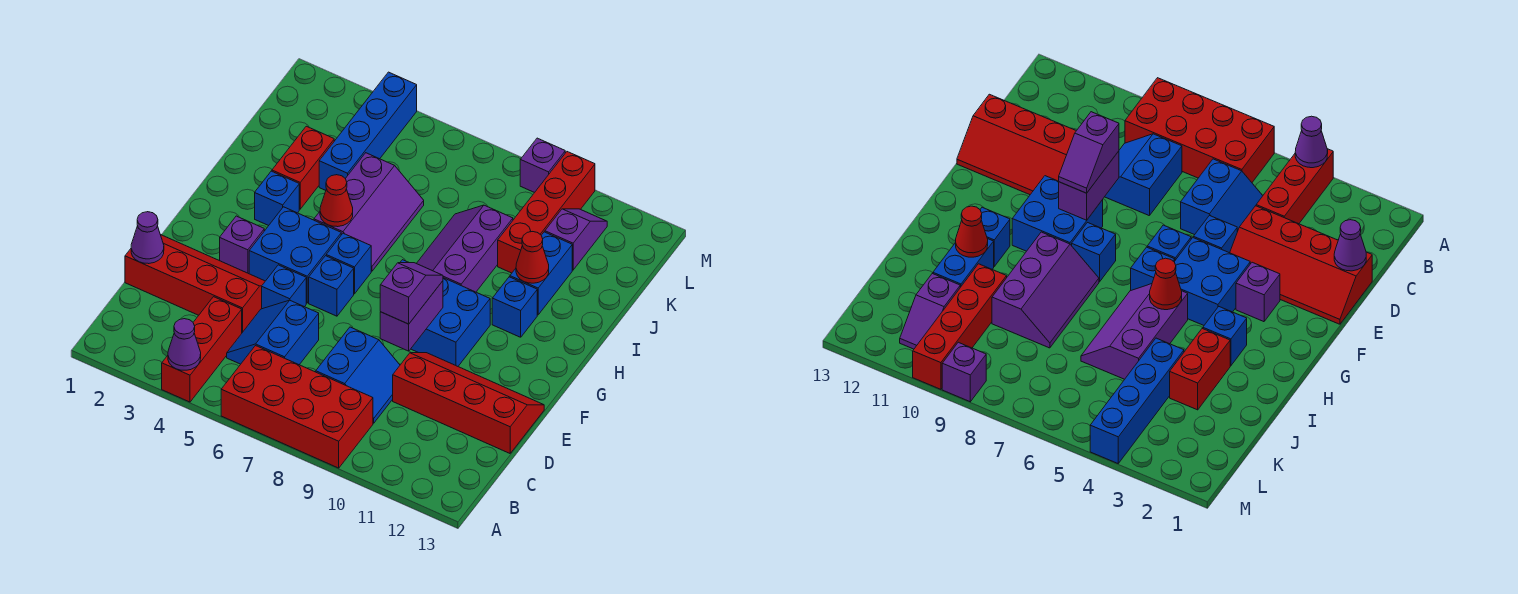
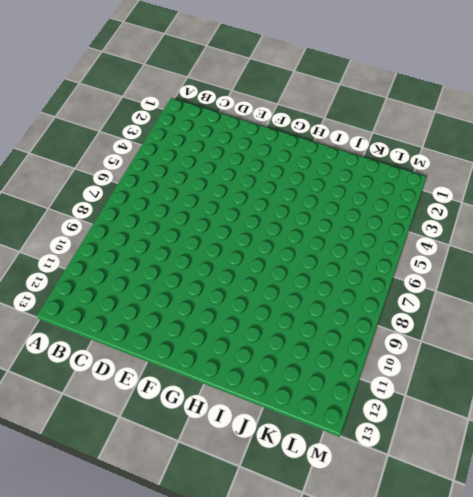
none -> red brick A4:C4 level 1
none -> red brick A6:B9 level 1
none -> blue slope C5:D6 level 1 top 6

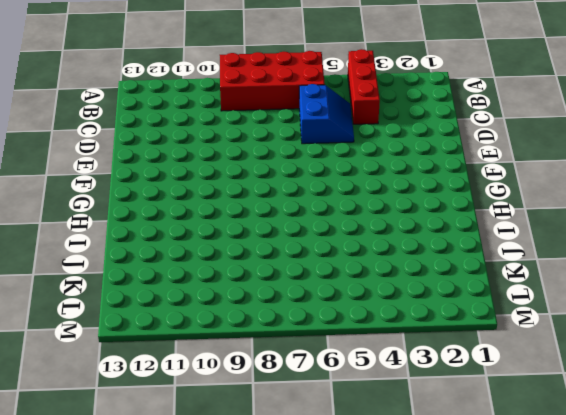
none -> blue slope C8:D9 level 1 top 8
none -> red slope D1:E4 level 1 top D
none -> red slope D10:E13 level 1 top D

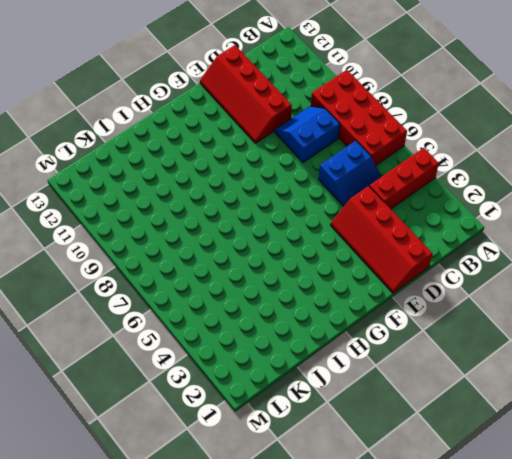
none -> blue brick E5 level 1
none -> purple brick F3 level 1
none -> blue brick F4:G5 level 1

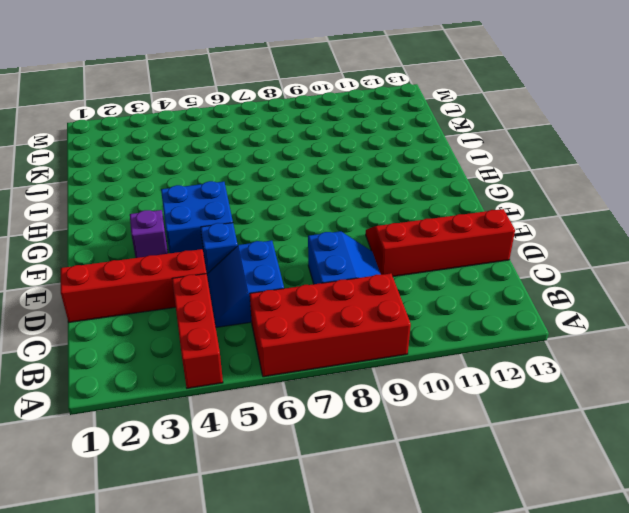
none -> blue brick F6 level 1
none -> blue brick F9:G10 level 1
none -> blue brick G6 level 1

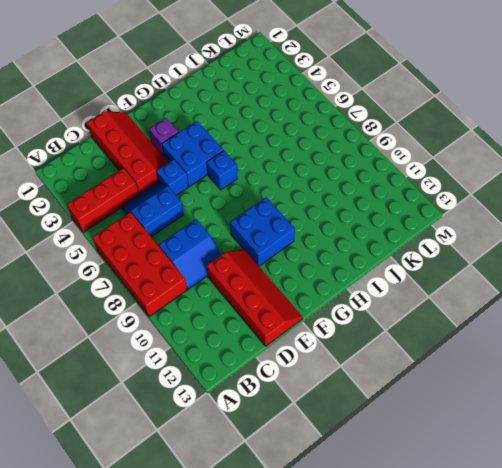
none -> blue brick F6 level 1
none -> blue brick G8 level 1
none -> blue brick H3 level 1

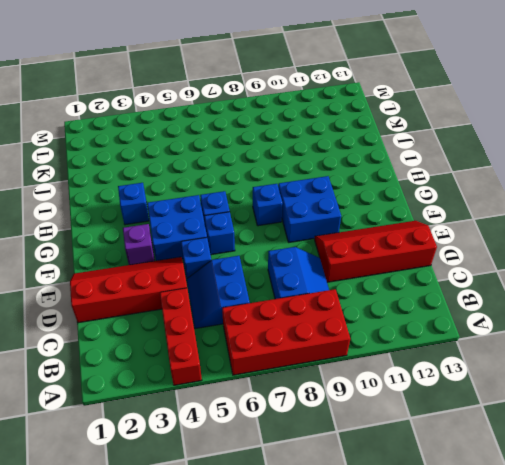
none -> purple slope H5:J6 level 1 top 5
none -> purple slope H8:J9 level 1 top 9
none -> blue brick H11 level 1

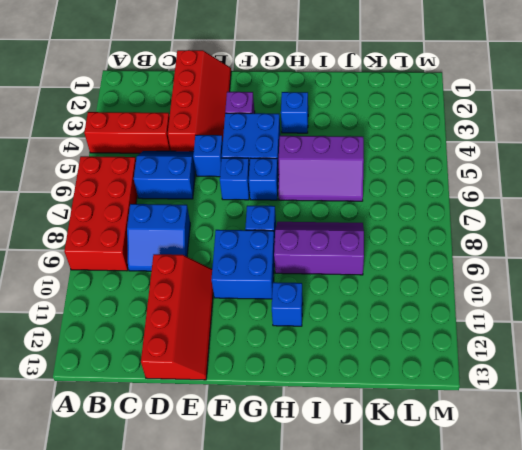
none -> red brick I3:J3 level 1
none -> blue brick I11:J11 level 1
none -> blue brick J4:M4 level 1

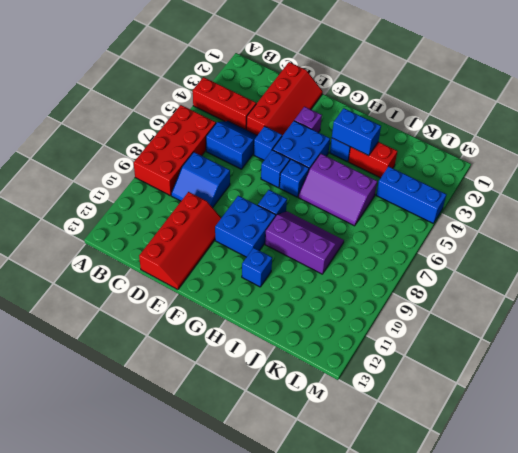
blue brick H3:I3 level 2 -> blue brick I11:J11 level 1
blue brick K4:M4 level 1 -> blue brick J4:M4 level 1
none -> red brick J10:M10 level 1
none -> purple slope K11:L11 level 1 top K
none -> purple brick M9 level 1

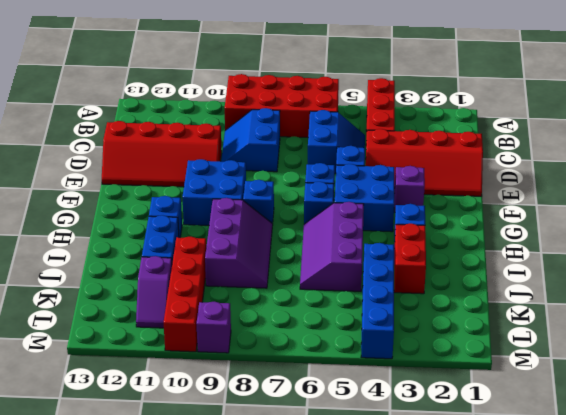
none -> purple cone A4 level 2
none -> purple cone D1 level 2
none -> purple brick E9:F9 level 2

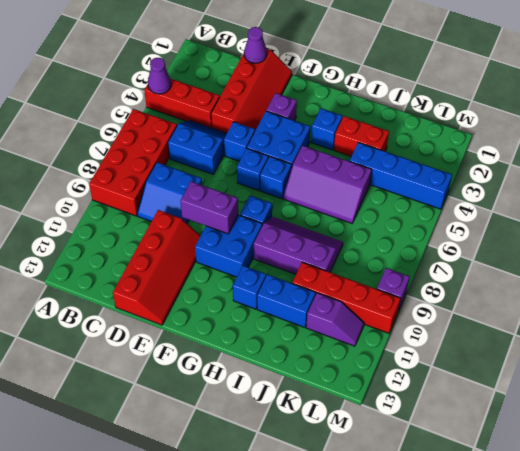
none -> red cone H5 level 2
none -> red cone I11 level 2
none -> purple slope E9:F9 level 3 top E

